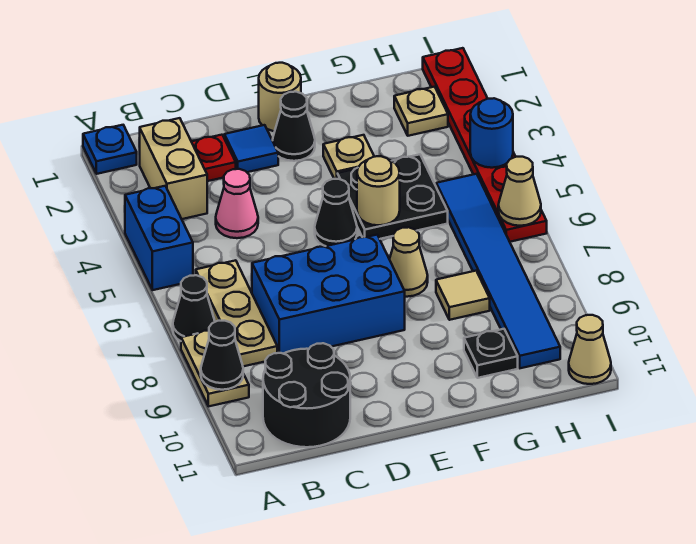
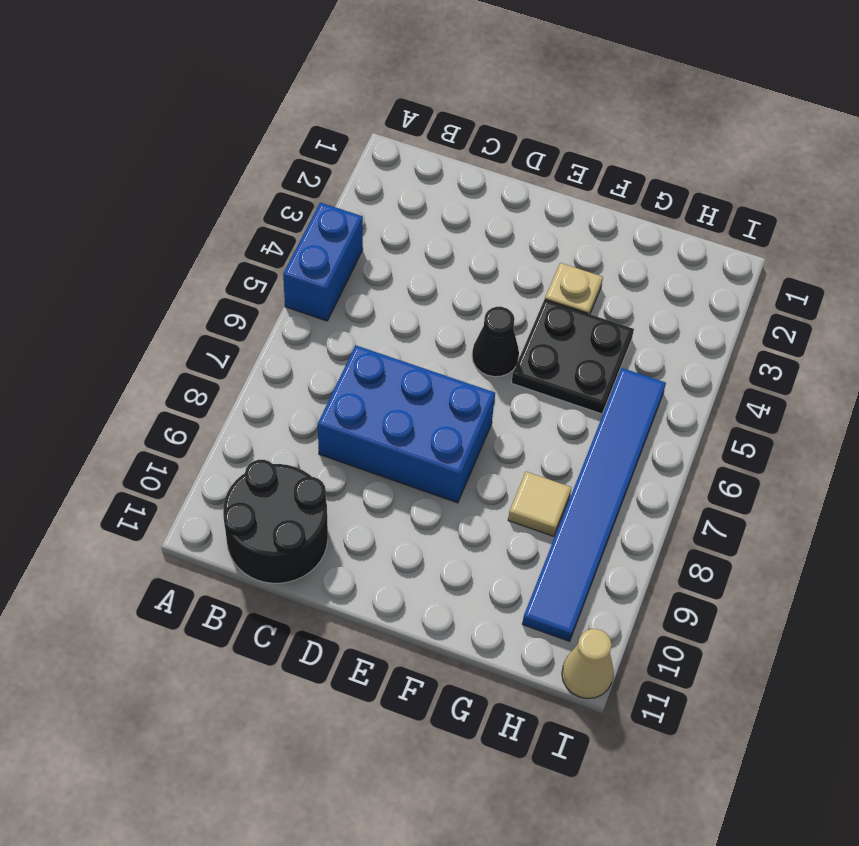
none -> blue plate A1 level 1
none -> black cone A7 level 1
none -> tan plate A8:A9 level 1

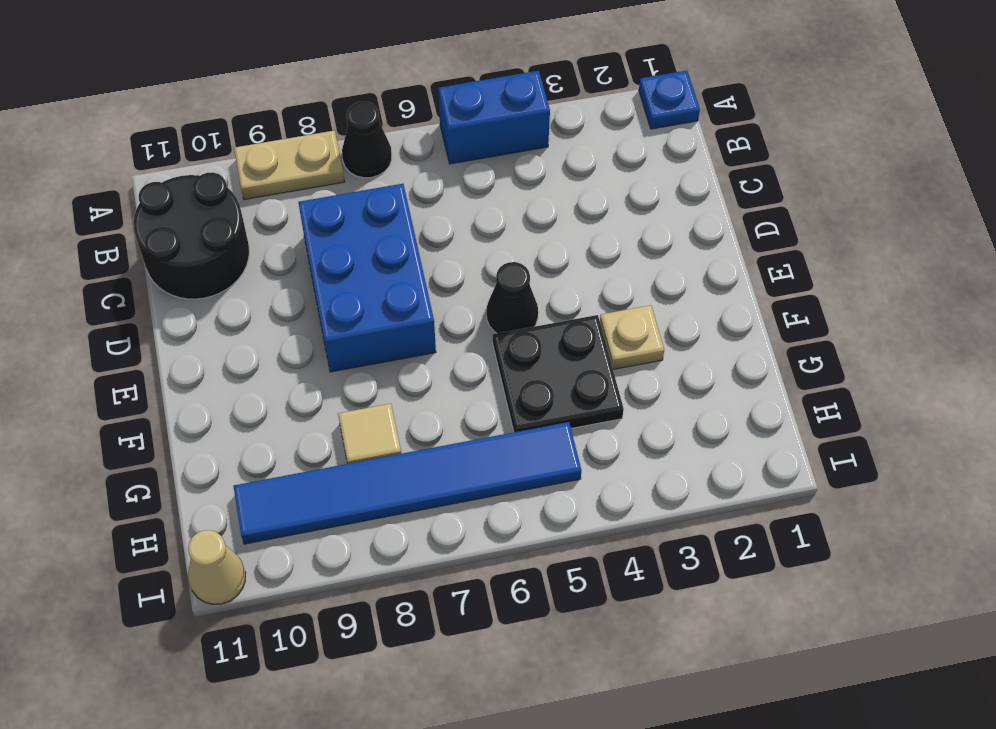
none -> tan brick B2:B3 level 1
none -> tan plate B6:B8 level 1
none -> red plate C2 level 1

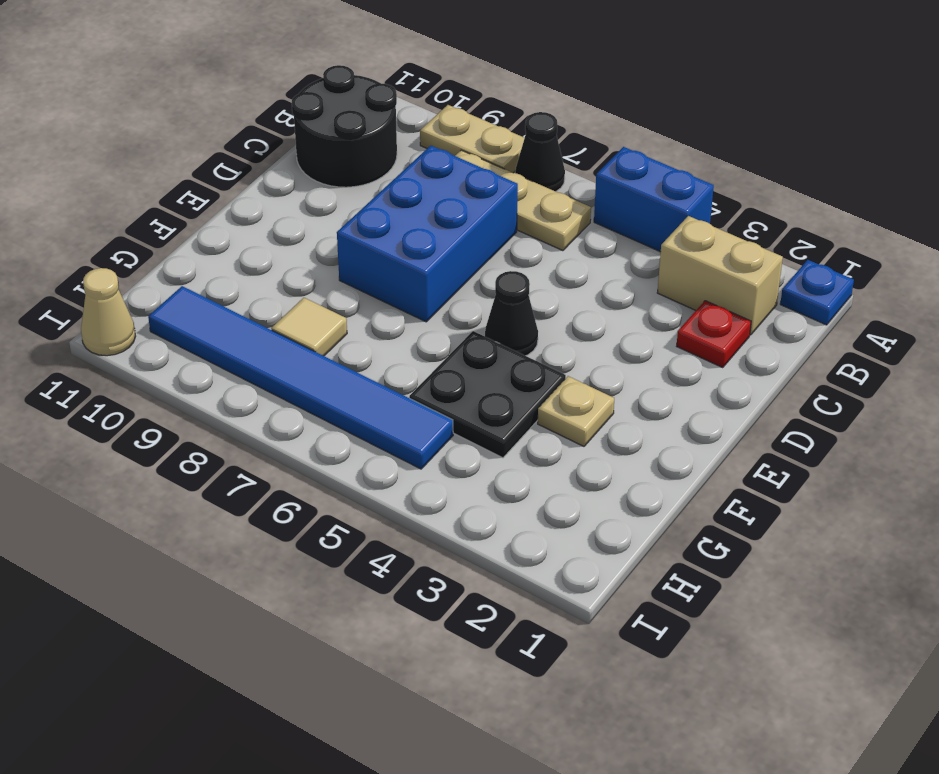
none -> pink cone C4 level 1
none -> blue tile D2 level 1
none -> tan round brick E1 level 1

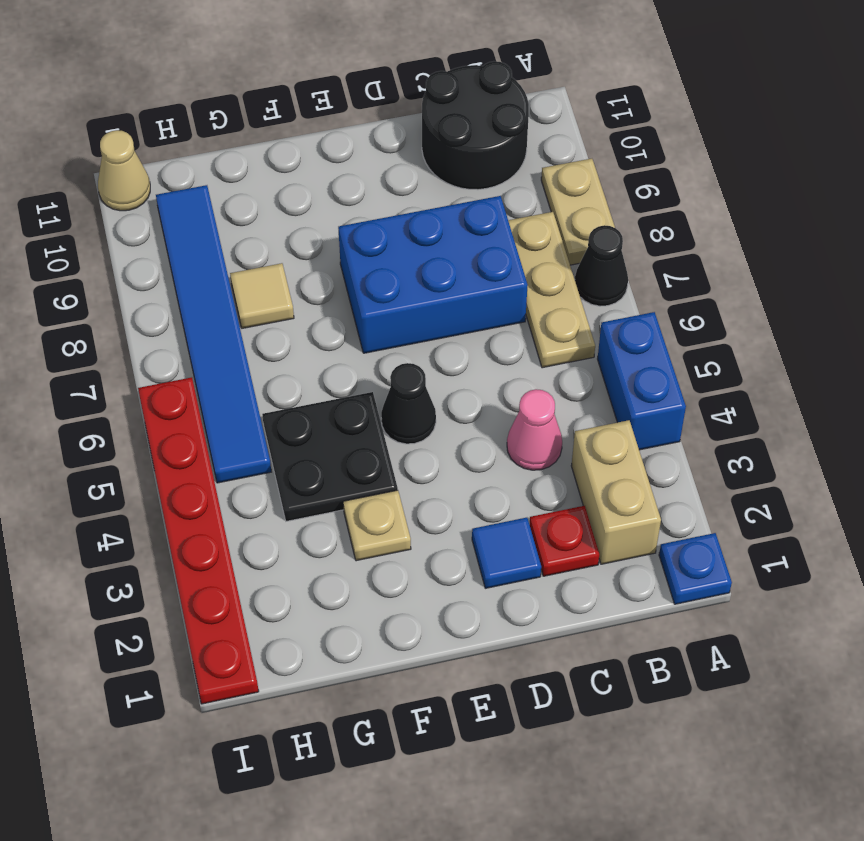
none -> tan round brick E1 level 1
none -> black cone E2 level 1
none -> tan cone F7 level 1

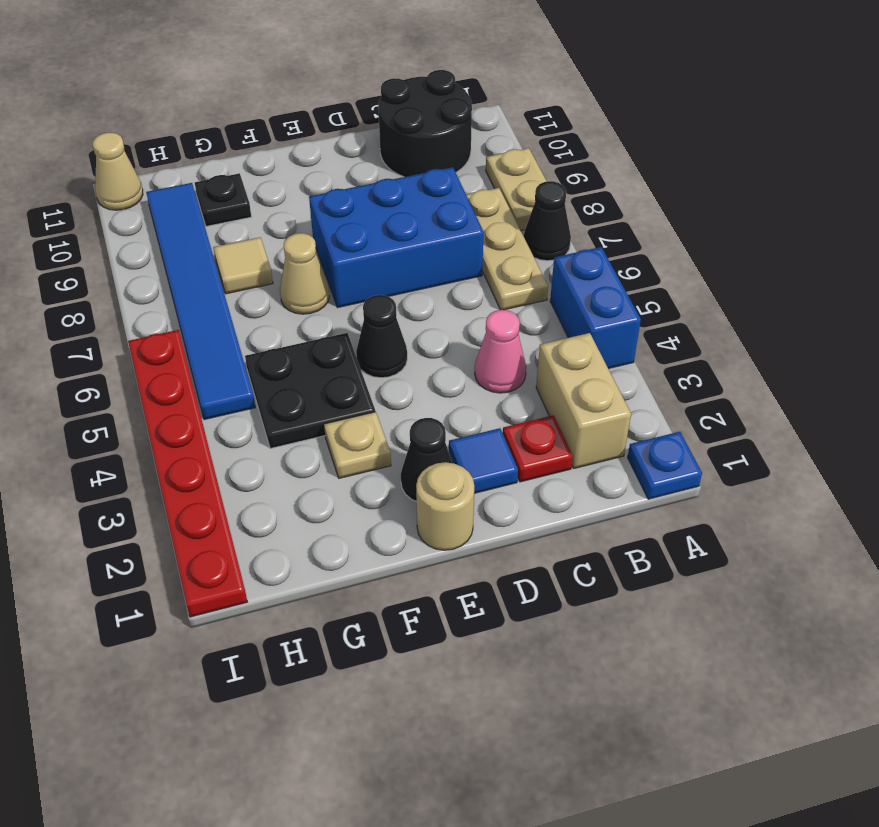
none -> tan plate H2 level 1
none -> black cone A9 level 2
none -> tan round brick F5 level 2

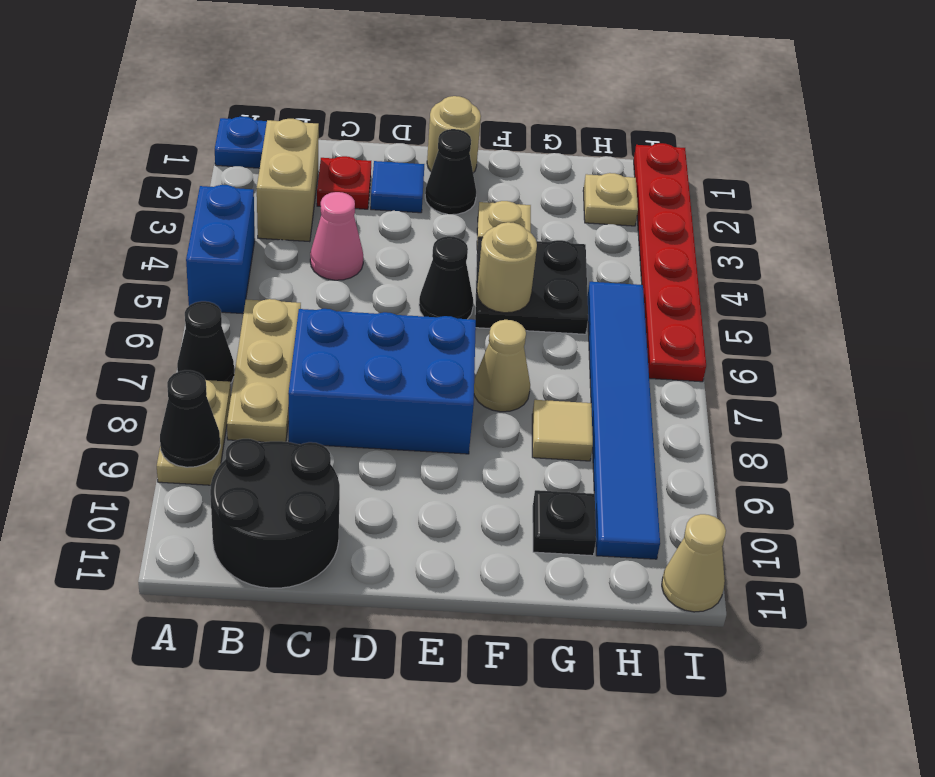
none -> blue round brick I4 level 2
none -> tan cone I6 level 2

